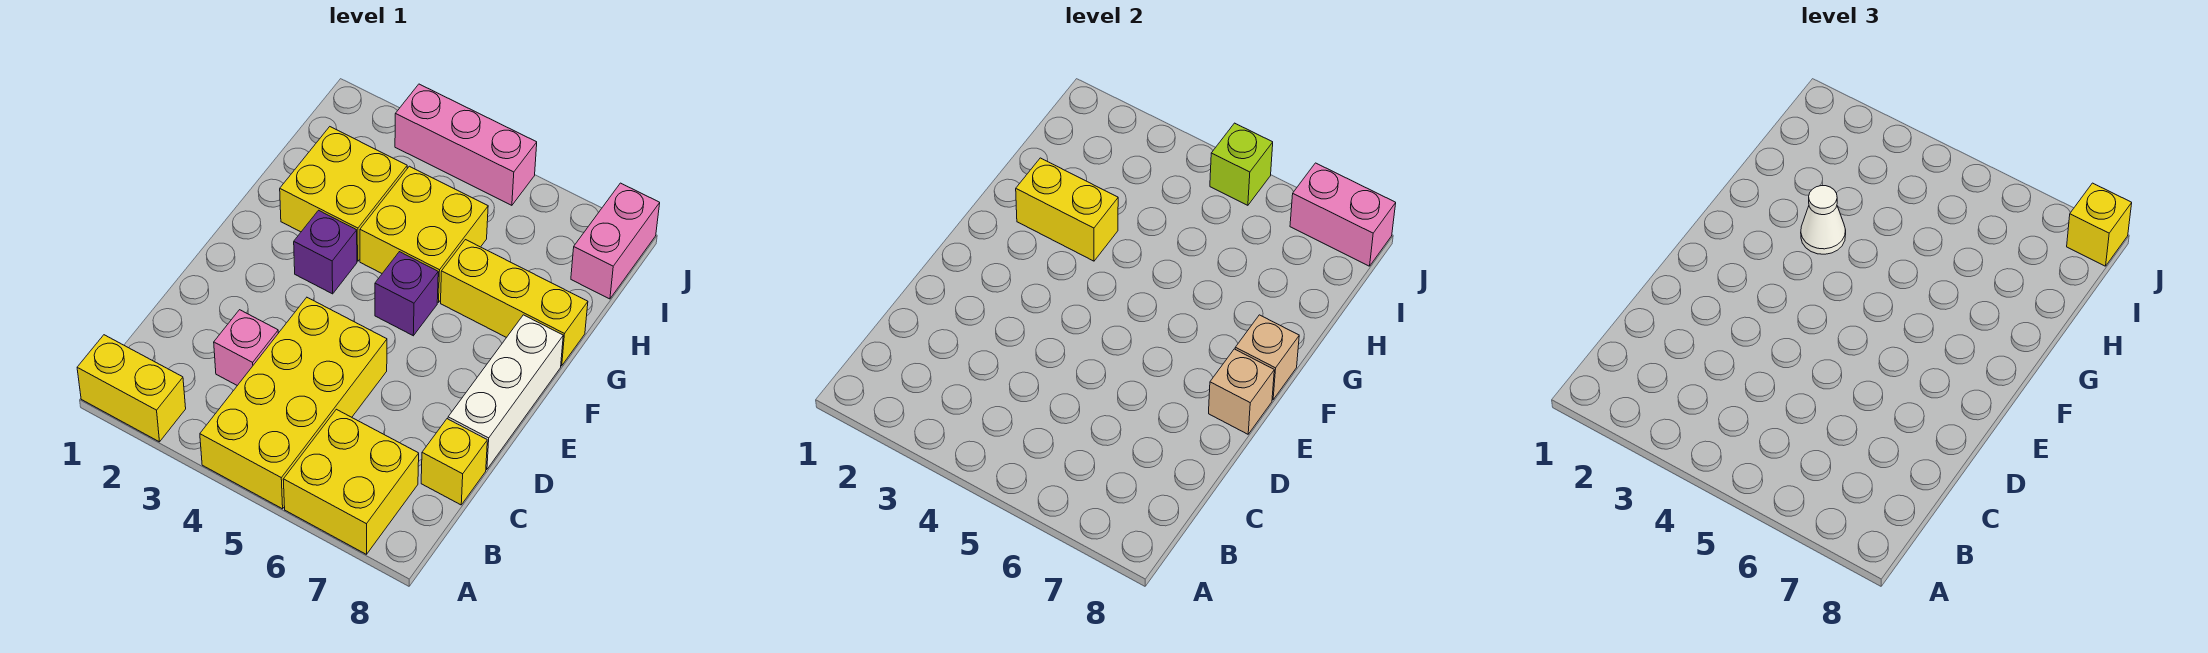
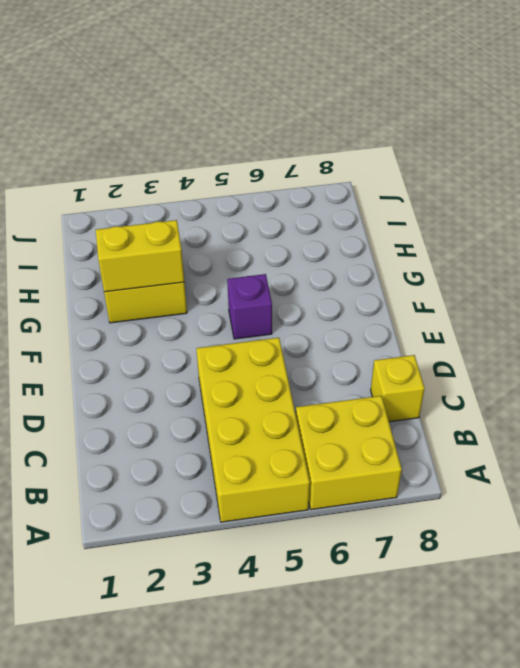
none -> yellow brick A1:A2 level 1
none -> pink brick C3 level 1
none -> white brick D8:F8 level 1

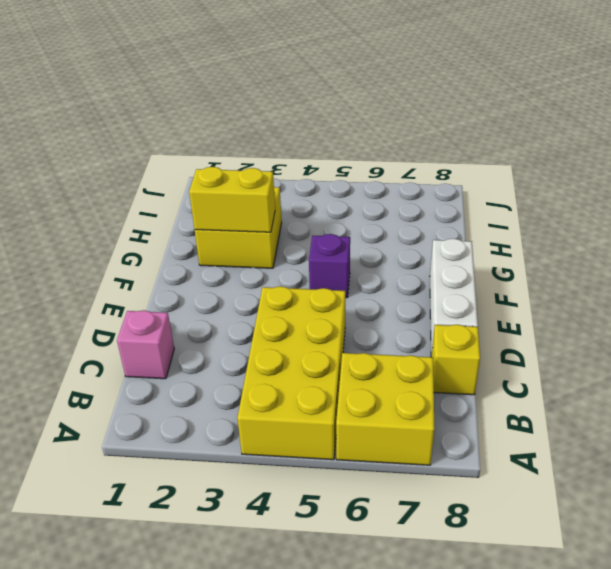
pink brick C1 level 1 -> pink brick C3 level 1
none -> yellow brick A1:A2 level 1
none -> purple brick F3 level 1
none -> yellow brick G4:H5 level 1

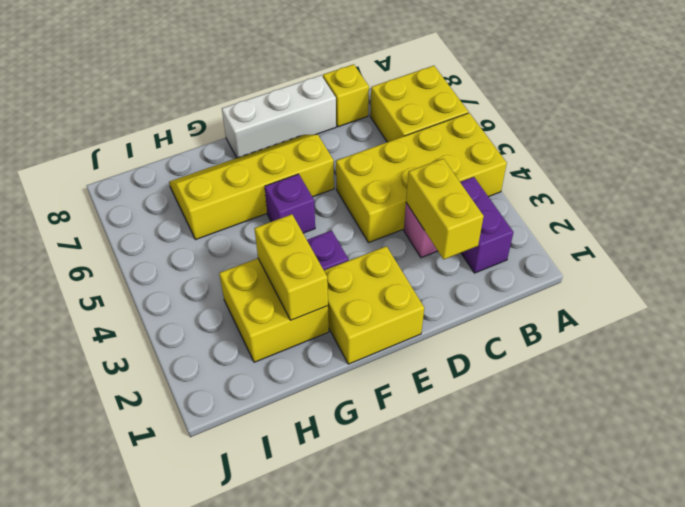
purple brick B2:B3 level 1 -> none
yellow brick C2:C3 level 2 -> yellow brick A1:A2 level 1
yellow brick E1:F2 level 1 -> yellow brick G4:H5 level 1
yellow slope E6:H7 level 1 top 6 -> yellow brick G6:G8 level 1
none -> pink brick I8:J8 level 1
none -> pink brick J3:J5 level 1
none -> tan brick E8 level 2

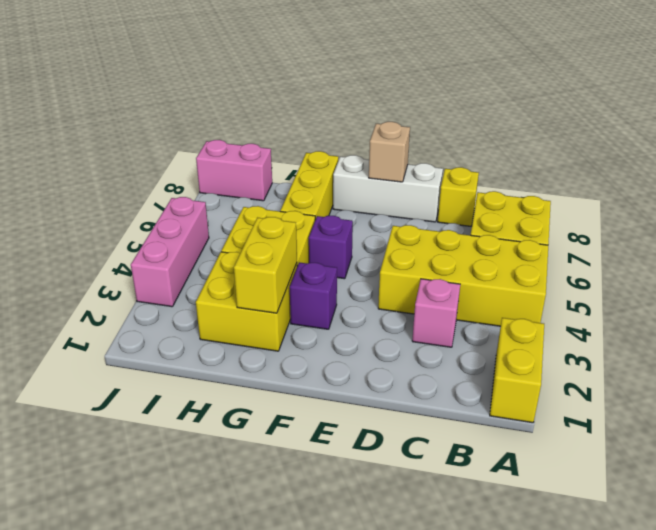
none -> tan brick F8 level 2
none -> lime brick J5 level 2
none -> pink brick J7:J8 level 2

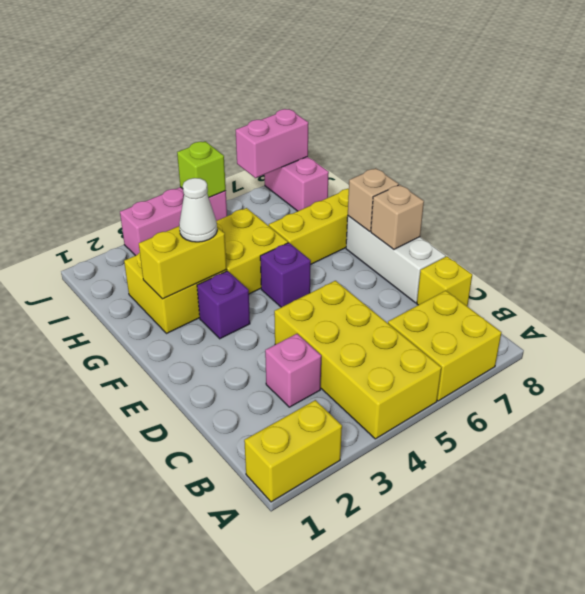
none -> yellow brick J8 level 3

